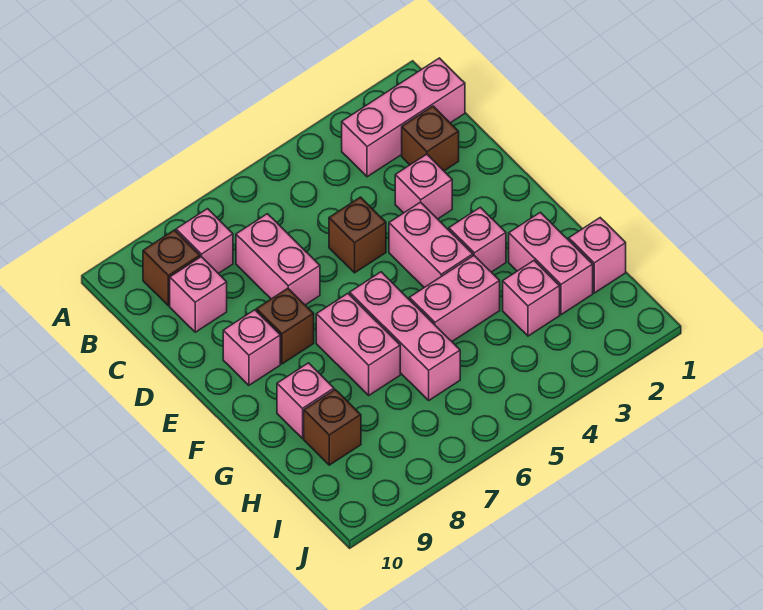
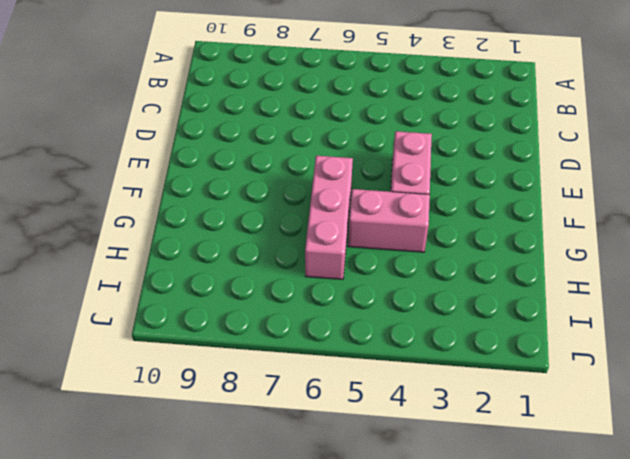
none -> pink brick B1:B3 level 1
none -> pink brick B8 level 1
none -> brown brick B9 level 1

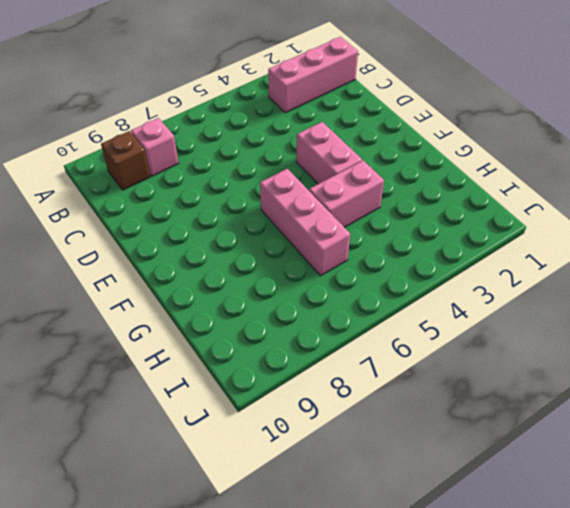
none -> brown brick C2 level 1
none -> pink brick C7:D7 level 1
none -> pink brick C9 level 1

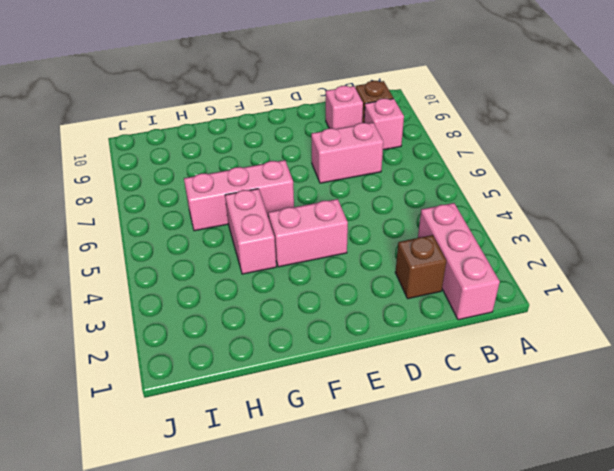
none -> pink brick D3 level 1
none -> brown brick D5 level 1
none -> brown brick E8 level 1

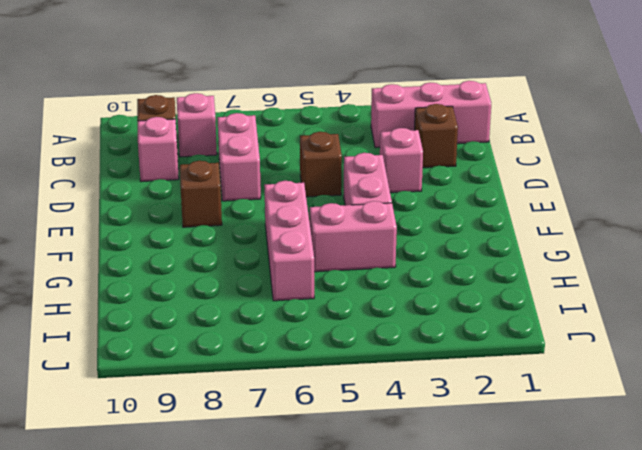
none -> pink brick E9 level 1
none -> pink brick F3 level 1
none -> pink brick F7:G7 level 1

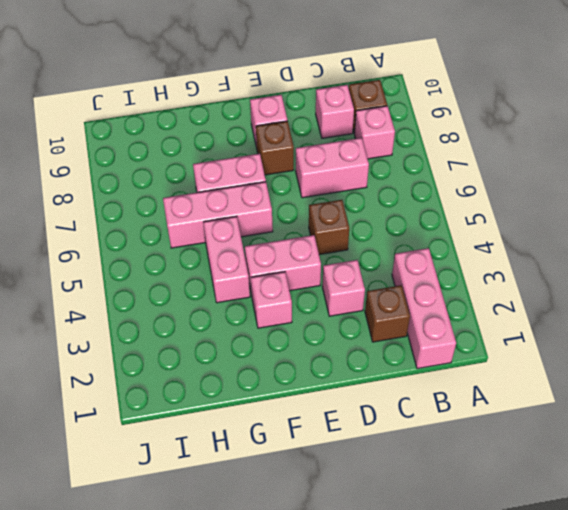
none -> pink brick G2:H2 level 1
none -> pink brick G9 level 1
none -> pink brick H1 level 1

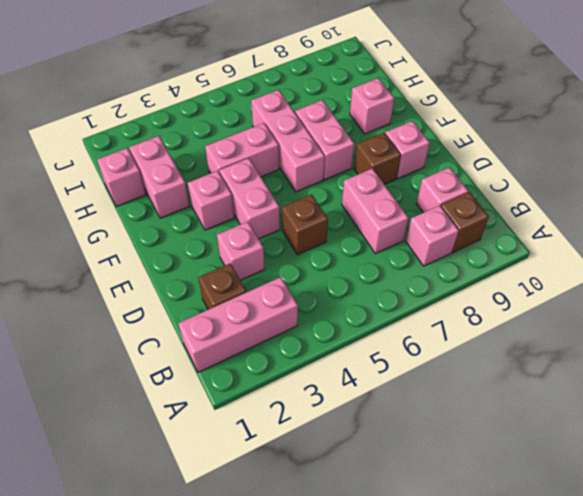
none -> pink brick H3 level 1
none -> brown brick H9 level 1

